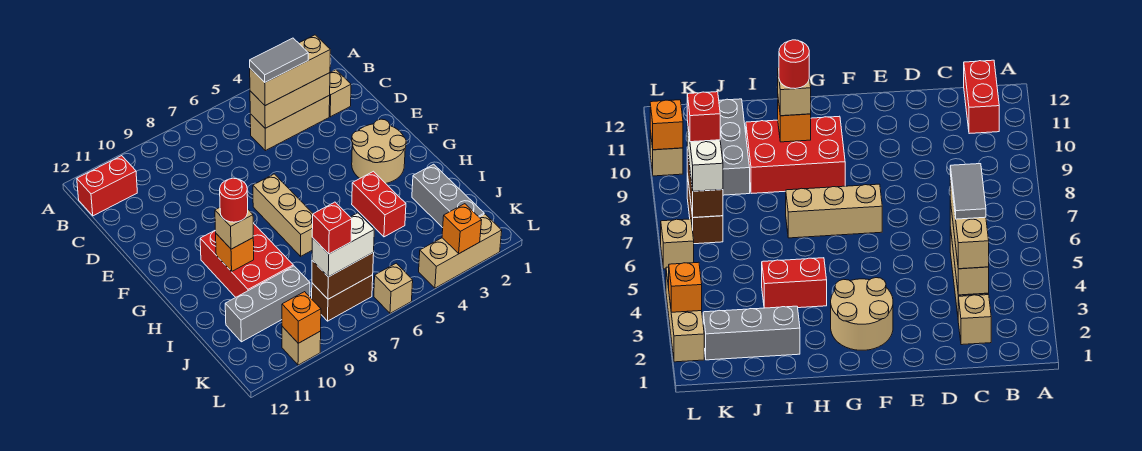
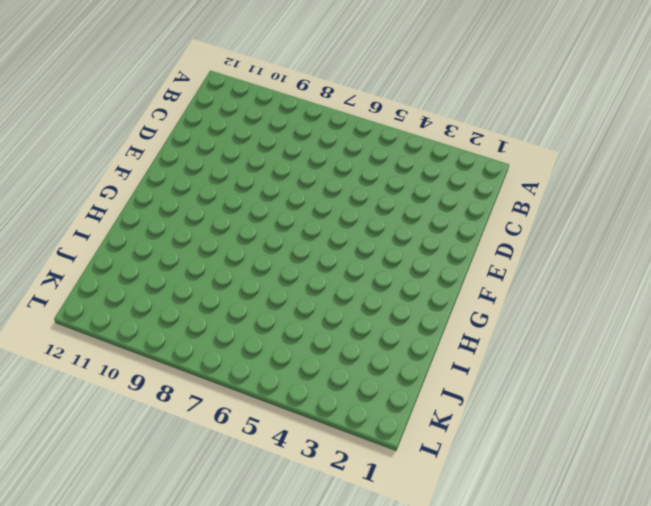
none -> red brick B11:B12 level 1
none -> tan brick C2 level 1
none -> tan brick C3:C5 level 1

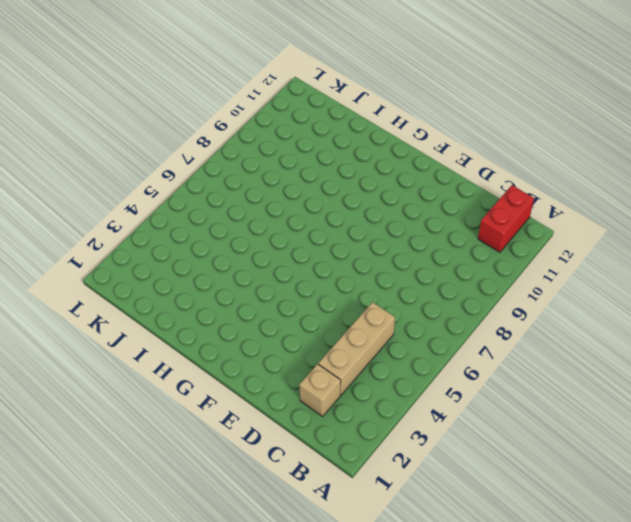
none -> tan round brick F2:G3 level 1
none -> tan brick F7:H7 level 1
none -> red brick G9:I10 level 1

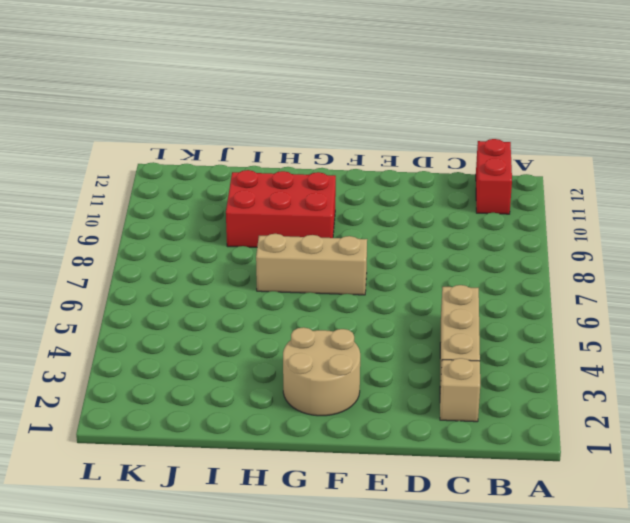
none -> red brick H4:I4 level 1
none -> grey brick I2:K2 level 1
none -> grey brick J9:J11 level 1

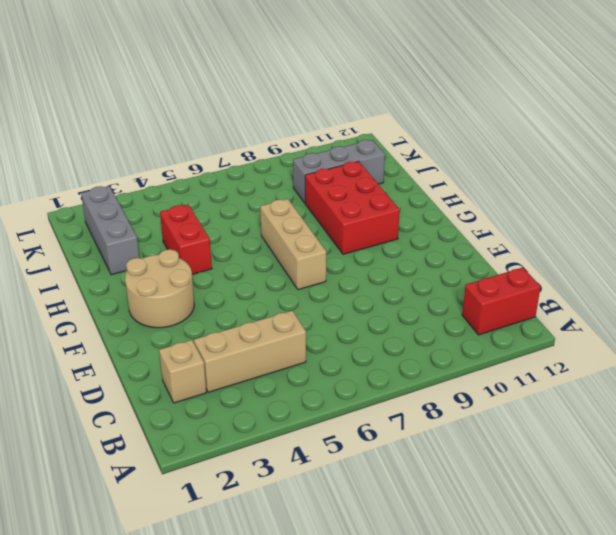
none -> brown brick K7:K8 level 1
none -> tan brick L2:L4 level 1
none -> tan brick L6 level 1

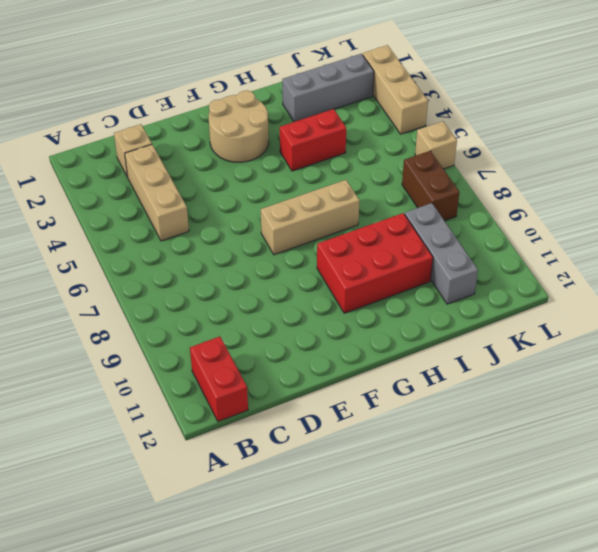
none -> tan brick L10 level 1
none -> tan brick C3:C5 level 2
none -> orange brick H10 level 2

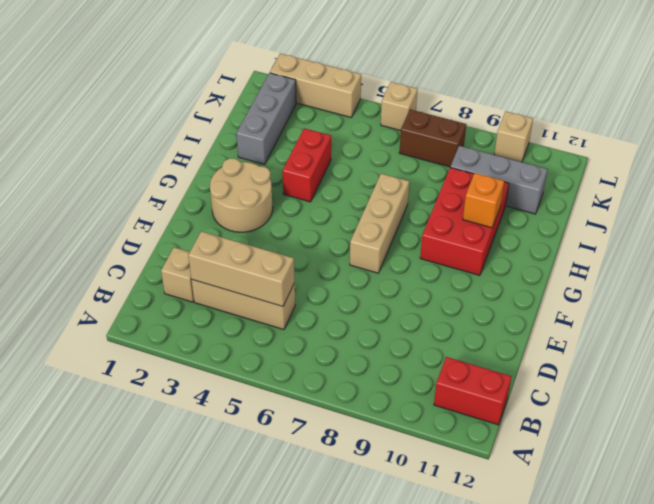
none -> brown brick K7:K8 level 2
none -> orange brick L3 level 2
none -> orange brick L10 level 2

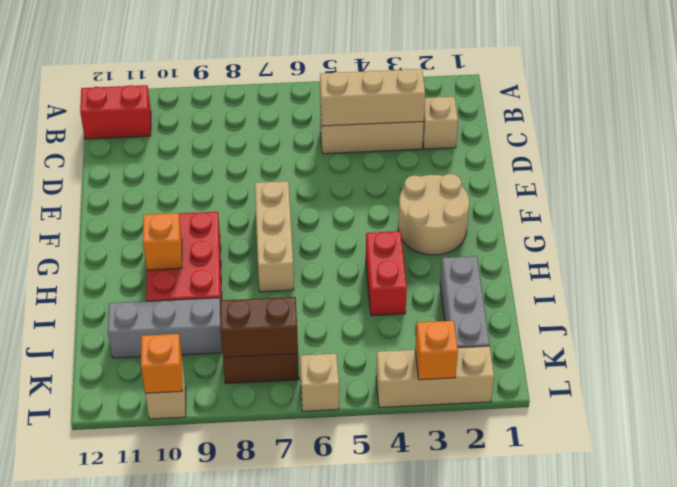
none -> tan brick C3:C5 level 3
none -> tan brick H10 level 3
none -> white brick K7:K8 level 3

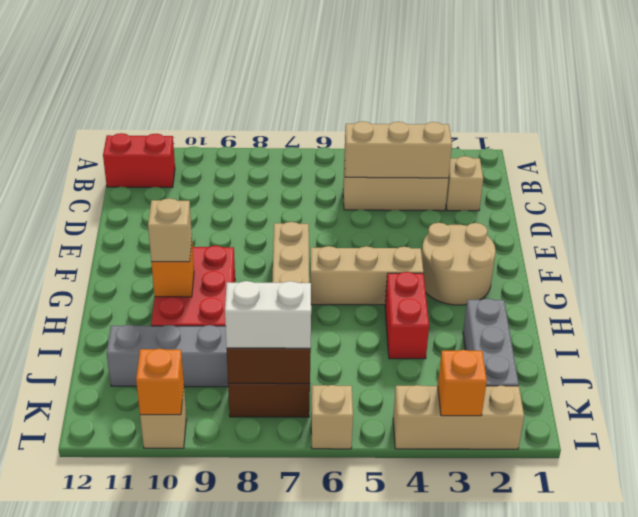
tan brick G4:G6 level 1 -> tan brick C3:C5 level 3
none -> grey tile C4:C5 level 4
none -> red round brick H10 level 4
none -> red brick K8 level 4

